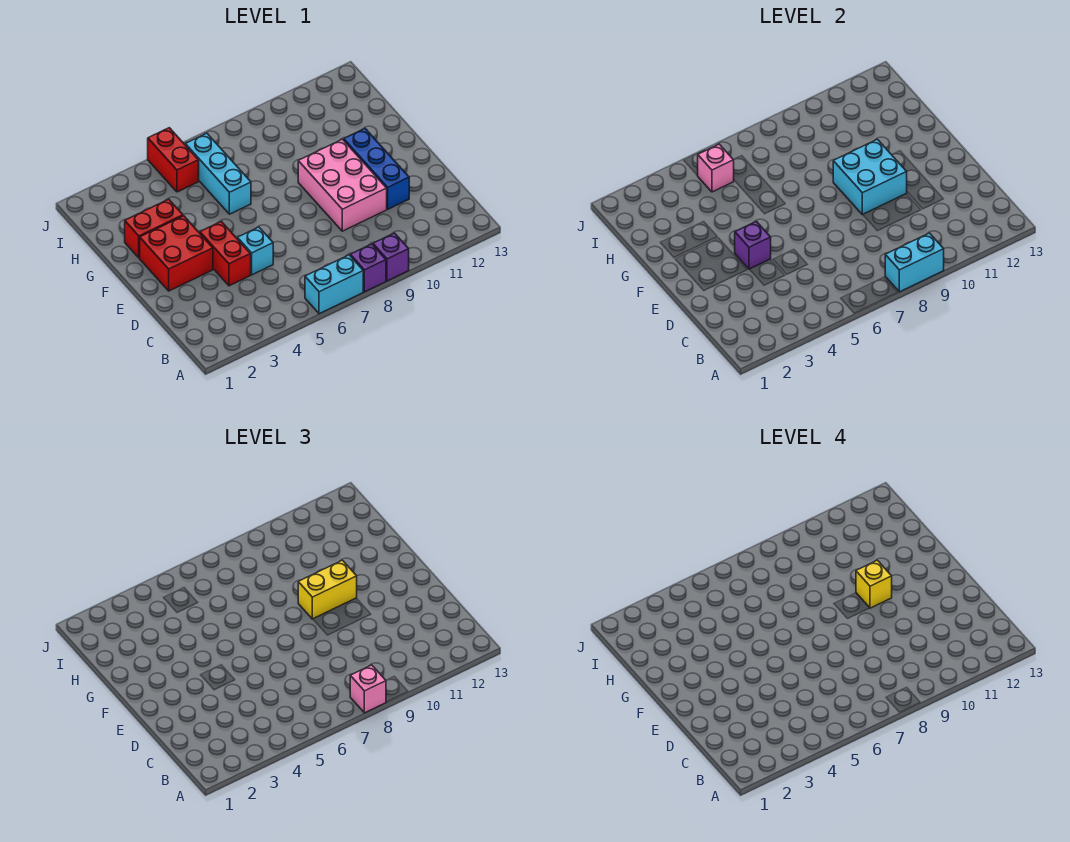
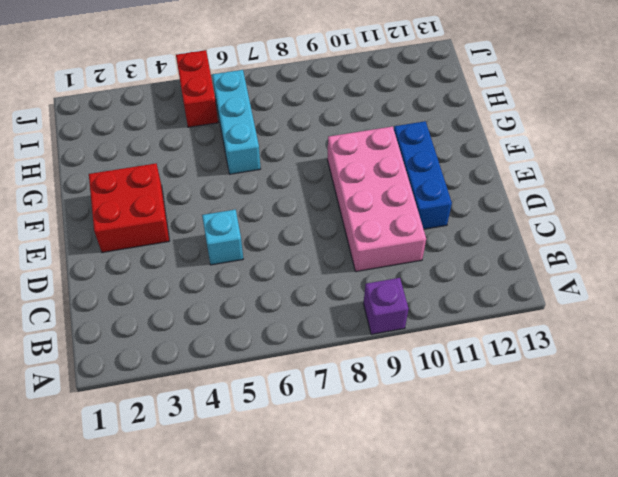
pink brick C9:F10 level 1 -> pink brick D9:F10 level 1
none -> cyan brick A6:A7 level 1
none -> purple brick A8 level 1
none -> red brick D4:E4 level 1

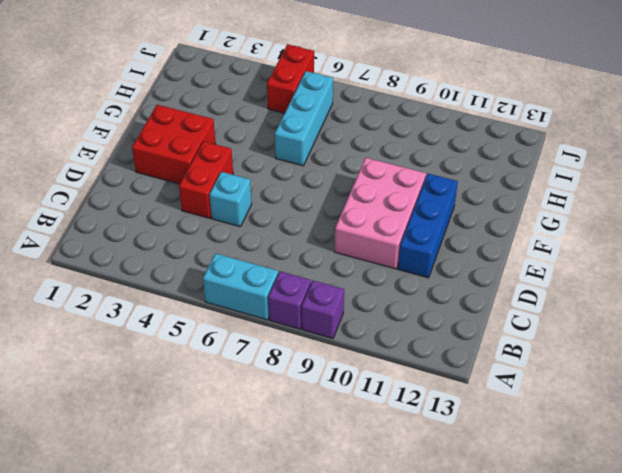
none -> red brick G2:G3 level 1
none -> cyan brick A8:A9 level 2
none -> purple brick E4 level 2

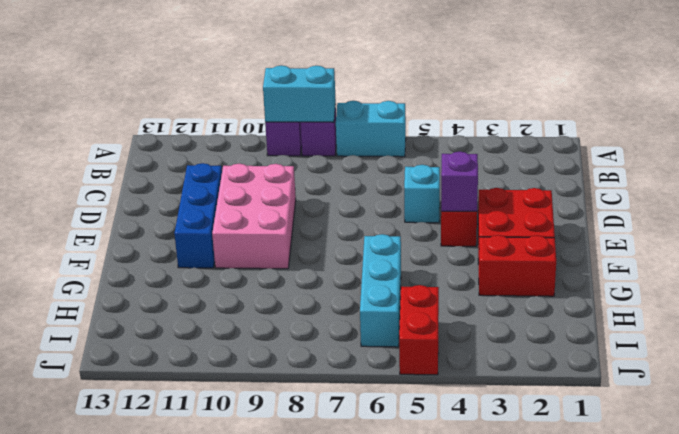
none -> cyan brick E9:F10 level 2
none -> pink brick I5 level 2
none -> pink brick A8 level 3

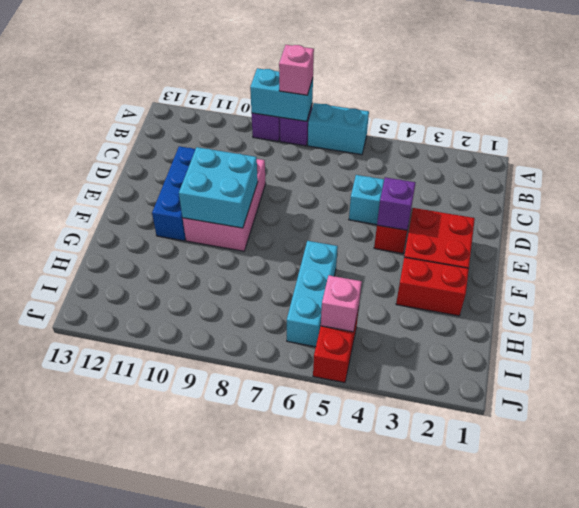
none -> yellow brick F9:F10 level 3
none -> yellow brick F10 level 4

